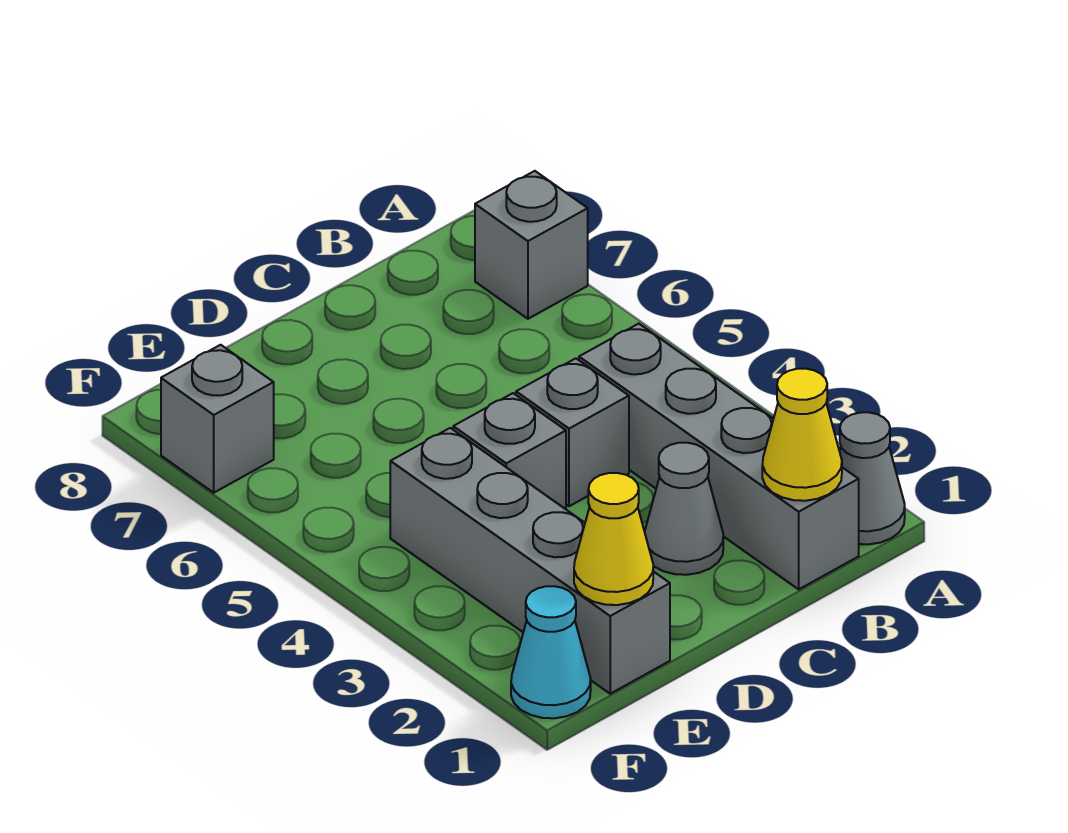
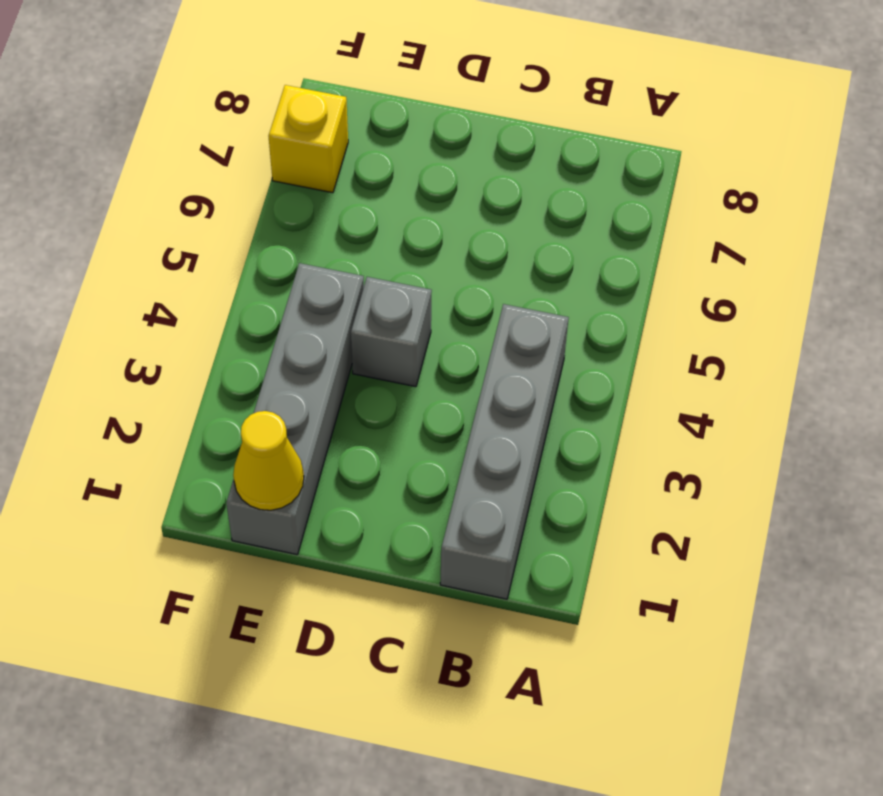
yellow brick F7 level 1 -> grey brick F7 level 1
none -> grey cone A1 level 1
none -> grey brick A7 level 1

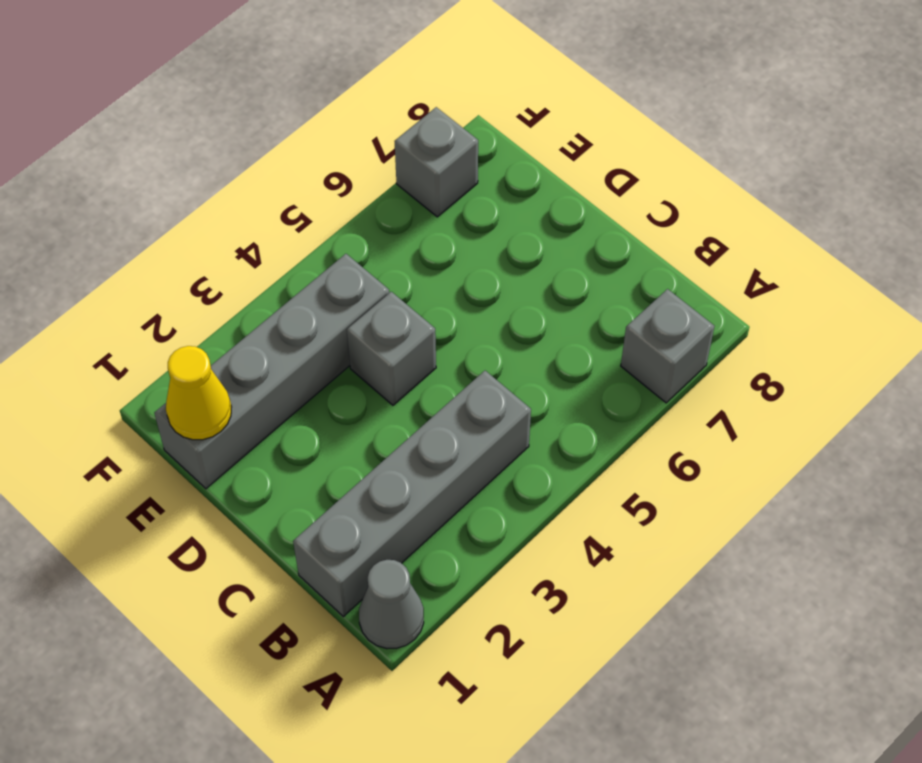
none -> grey cone C2 level 1
none -> grey brick C4 level 1

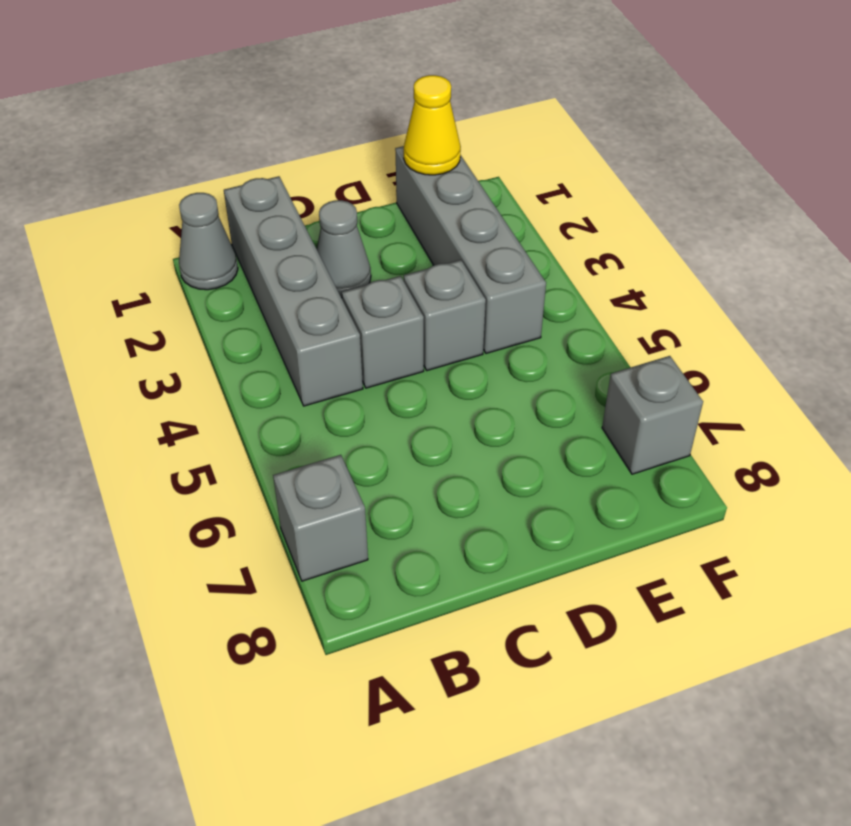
none -> cyan cone F1 level 1
none -> yellow cone B1 level 2

